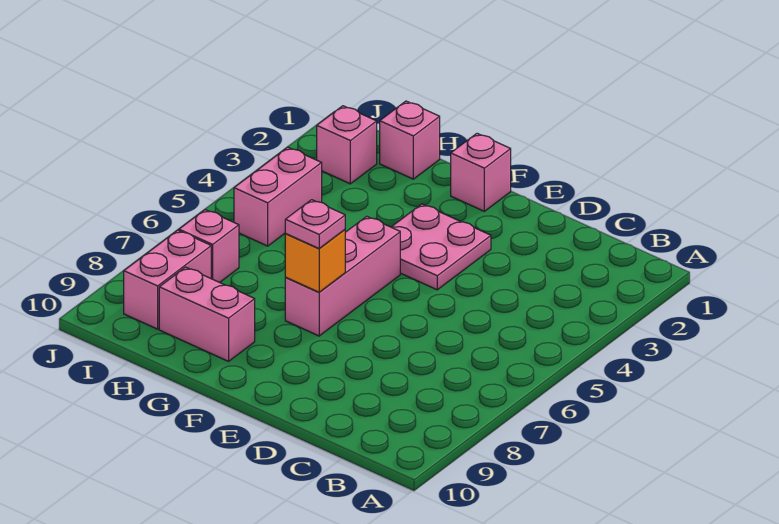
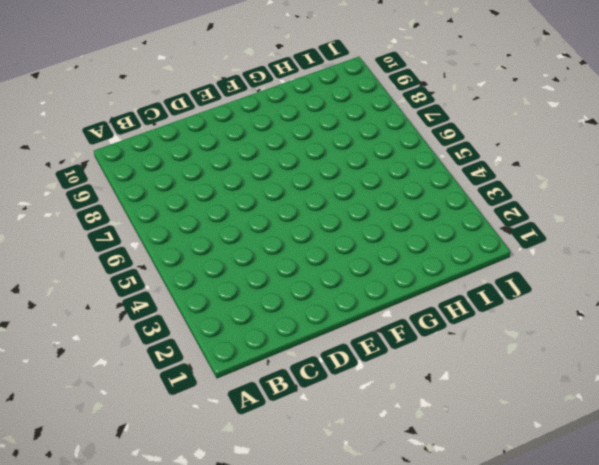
none -> pink plate E3:F4 level 1
none -> pink brick F1 level 1

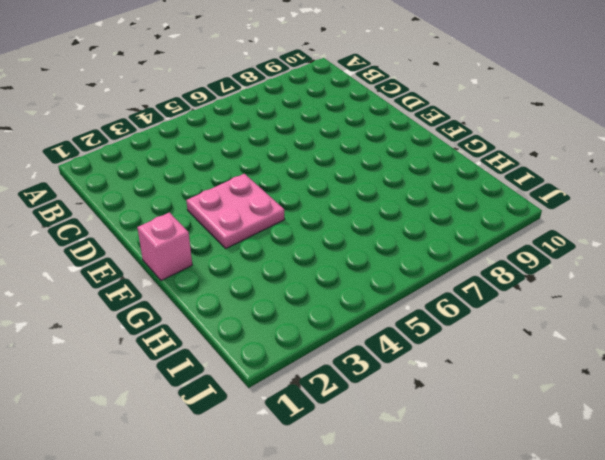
none -> pink brick F5:F7 level 1
none -> pink brick G9:H9 level 1

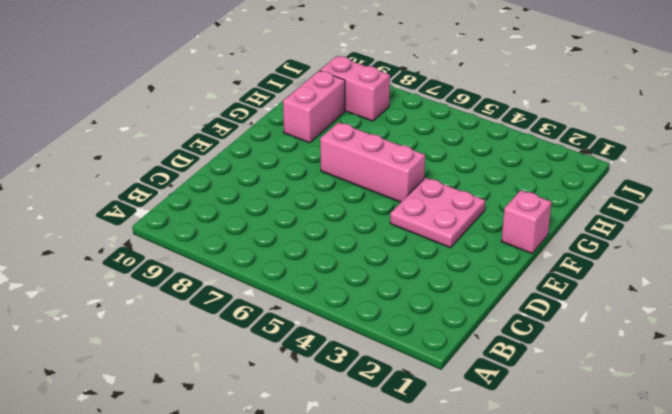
none -> pink brick H1 level 1
none -> pink brick I2 level 1

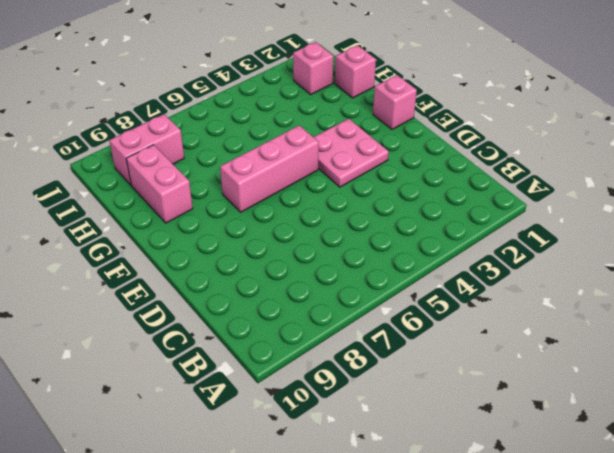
none -> pink brick I4:I5 level 1
none -> pink brick I7 level 1

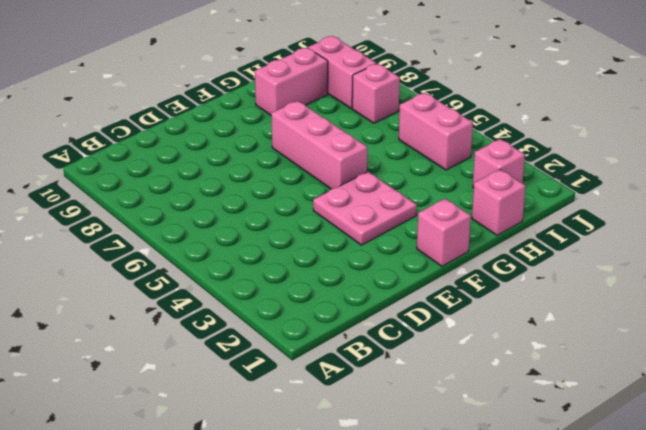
none -> orange brick F7 level 2
none -> pink plate F7 level 3

